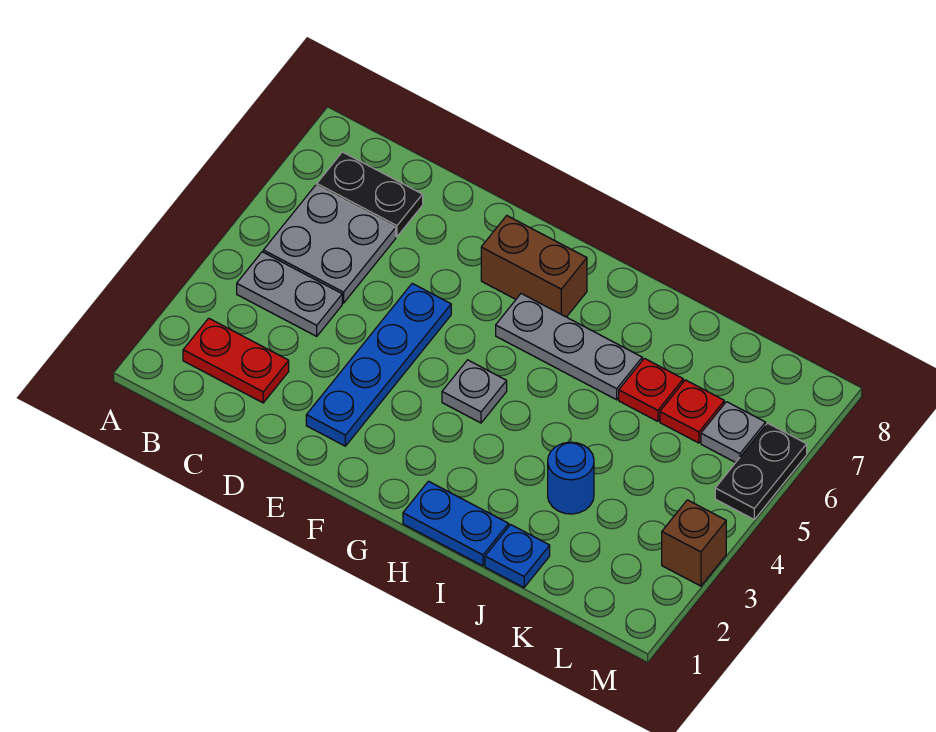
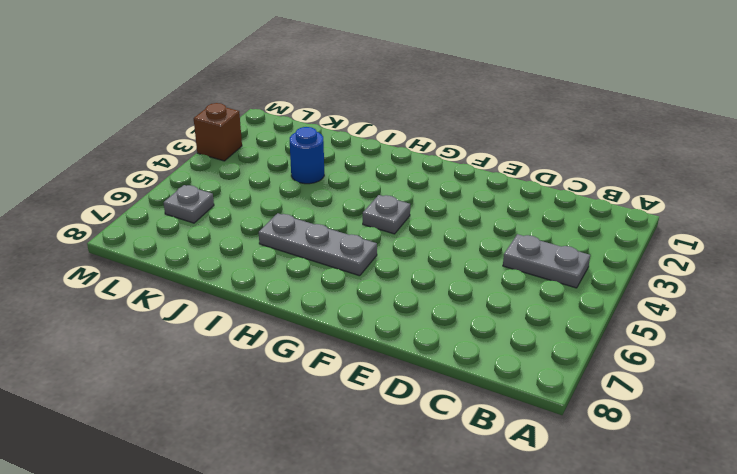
none -> red plate B2:C2 level 1
none -> grey plate B5:C6 level 1
none -> black plate B7:C7 level 1

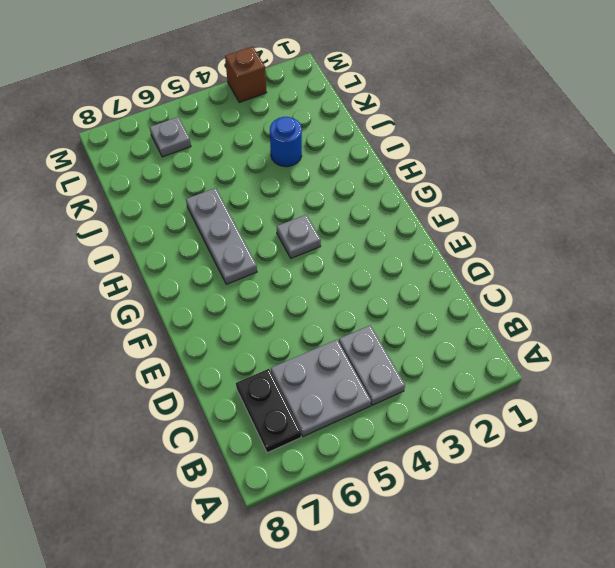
none -> red plate B2:C2 level 1
none -> blue plate E2:E5 level 1
none -> brown brick F7:G7 level 1

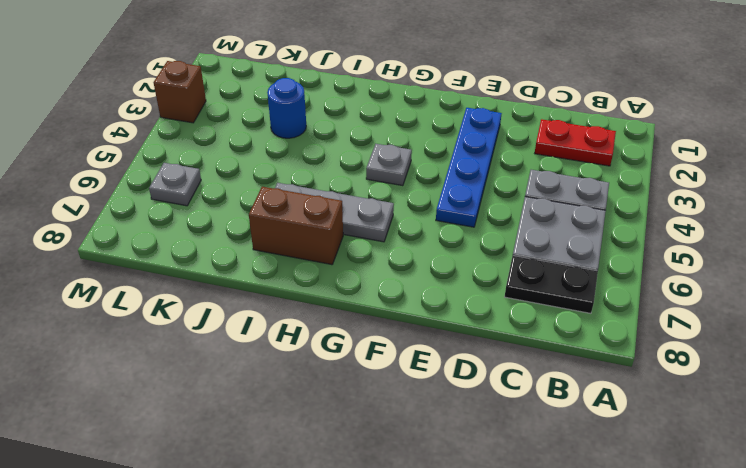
brown brick H7:I7 level 1 -> brown brick F7:G7 level 1
none -> blue plate H1:I1 level 1
none -> blue plate J1 level 1
none -> red plate J6 level 1

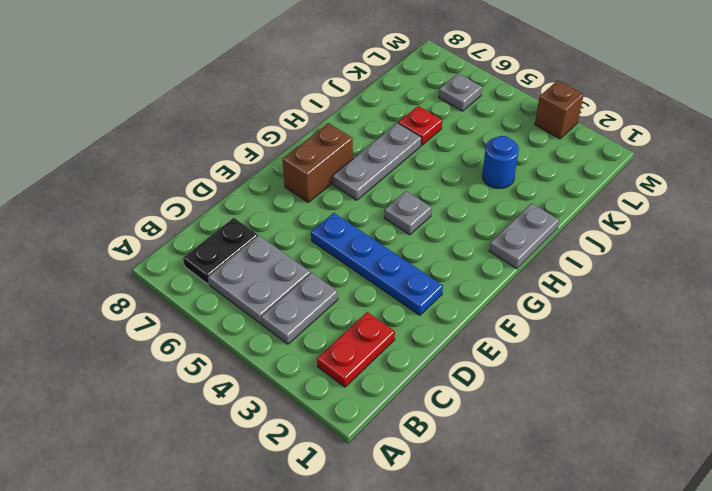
grey plate H1:I1 level 1 -> blue plate H1:I1 level 1
none -> blue plate J1 level 1
none -> red plate K6 level 1
none -> black plate M5:M6 level 1

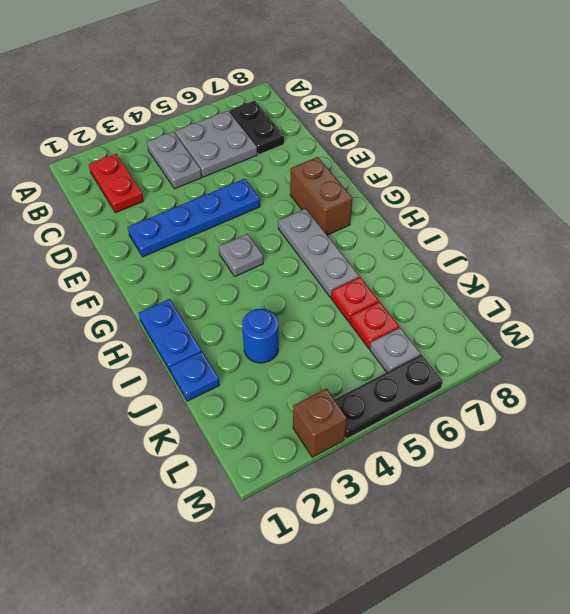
black plate M4:M6 level 1 -> black plate M5:M6 level 1

